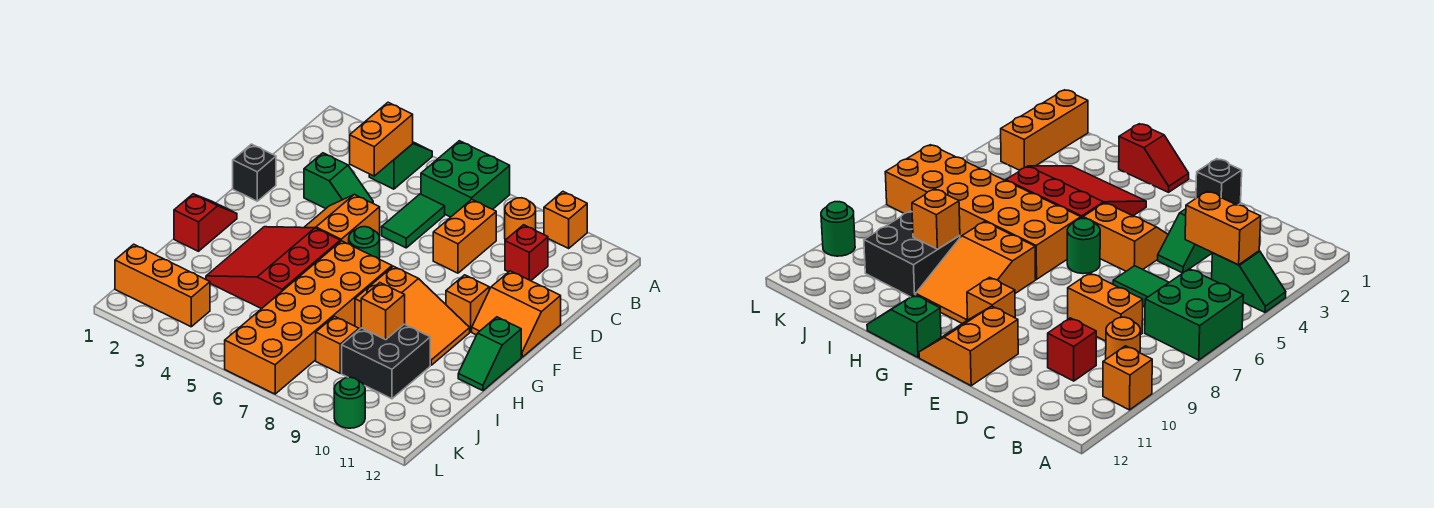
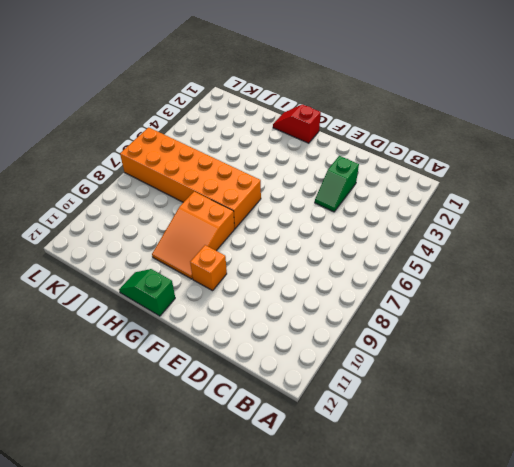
red slope G1:H1 level 1 top G -> red slope G1:H1 level 1 top H
none -> green slope A4:B4 level 1 top B
none -> green brick A6:B7 level 1
none -> orange brick A10 level 1

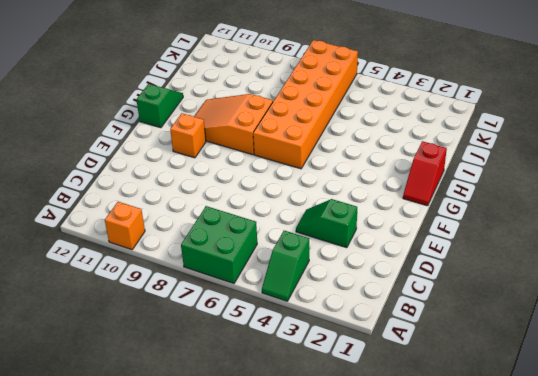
none -> orange round brick B9 level 1
none -> green tile C6:D6 level 1
none -> orange brick C8:D8 level 1

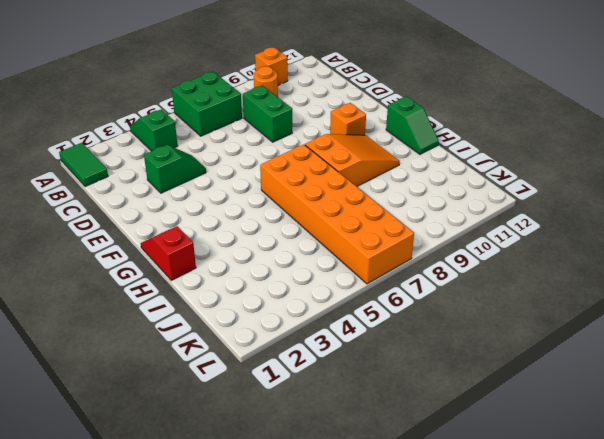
green tile A1:B1 level 1 -> green tile C6:D6 level 1
green brick C8:D8 level 1 -> orange brick C8:D8 level 1
none -> red brick C10 level 1
none -> black brick E1 level 1
none -> orange slope E4:F5 level 1 top 5

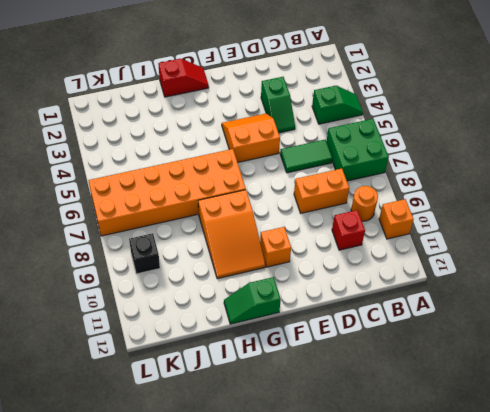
black brick K9 level 1 -> black brick E1 level 1
none -> orange slope E11:F12 level 1 top E
none -> green round brick F6 level 1
none -> red slope G3:I5 level 1 top 5

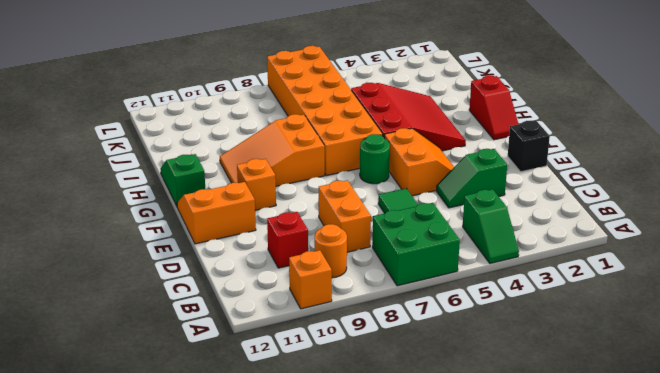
none -> black brick I9:J10 level 1
none -> orange brick J8 level 1
none -> orange brick K1:K3 level 1

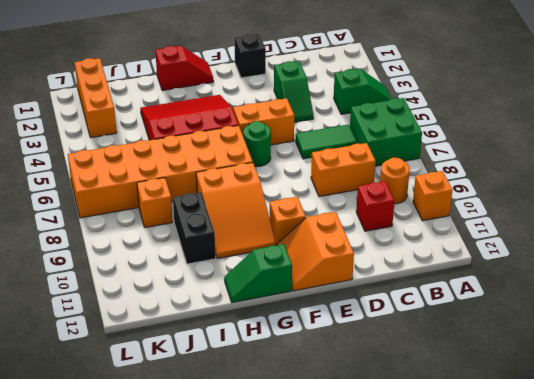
black brick I9:I10 level 1 -> black brick I9:J10 level 1
none -> green round brick L10 level 1
none -> orange brick B4:C4 level 2
none -> orange brick I9 level 2

